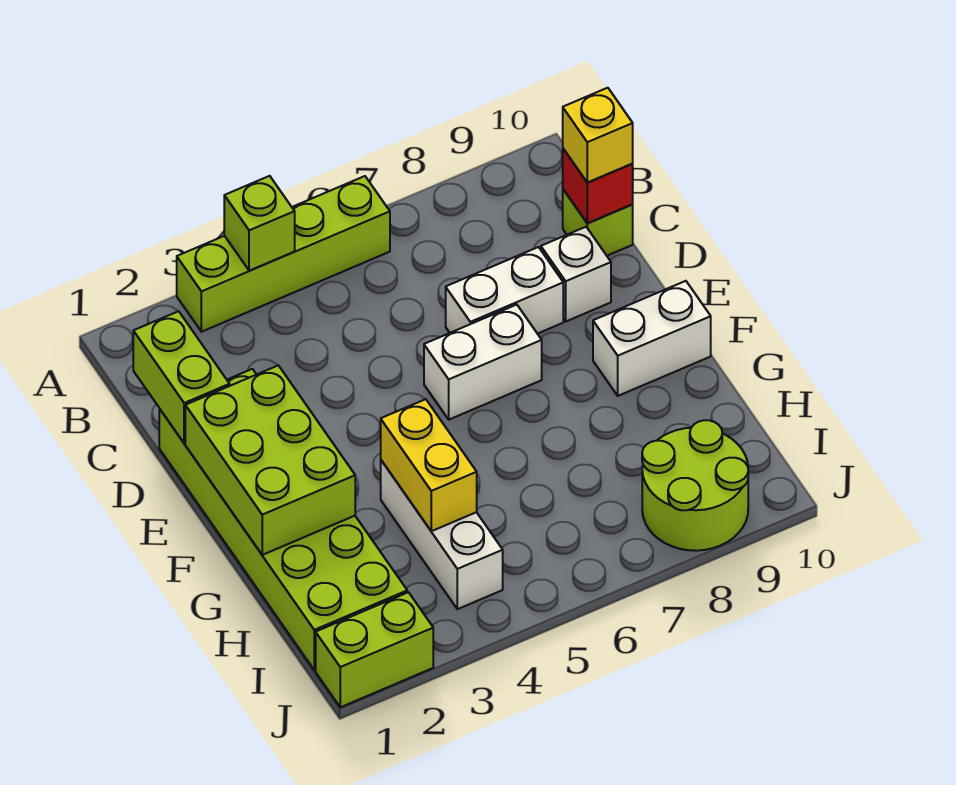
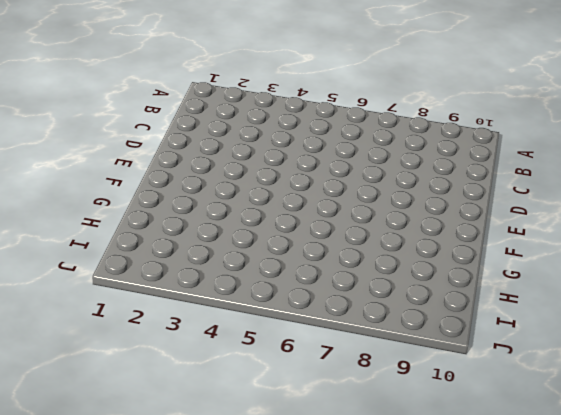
none -> lime brick A3:A6 level 1
none -> lime brick C10 level 1
none -> lime brick D1:I2 level 1

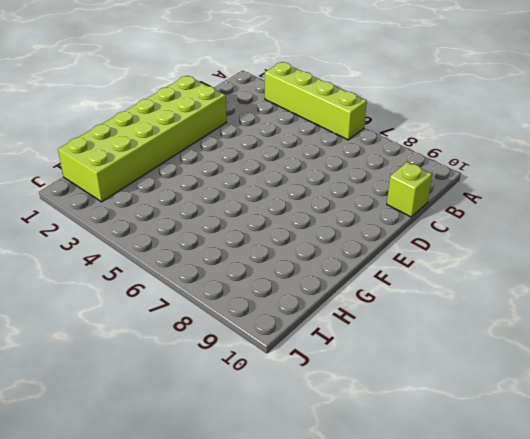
none -> white brick D7:D8 level 1
none -> white brick D9 level 1
none -> white brick E6:E7 level 1

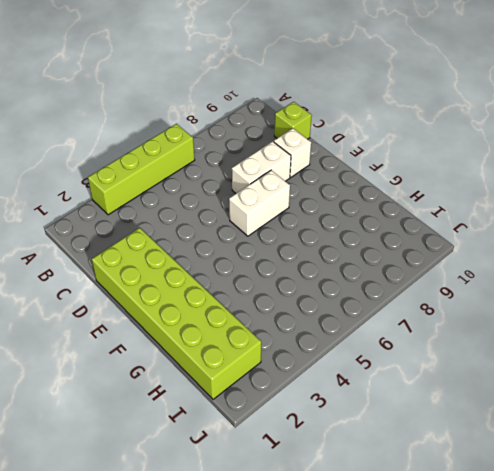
none -> white brick F9:F10 level 1
none -> white brick G4:I4 level 1
none -> lime round brick I8:J9 level 1

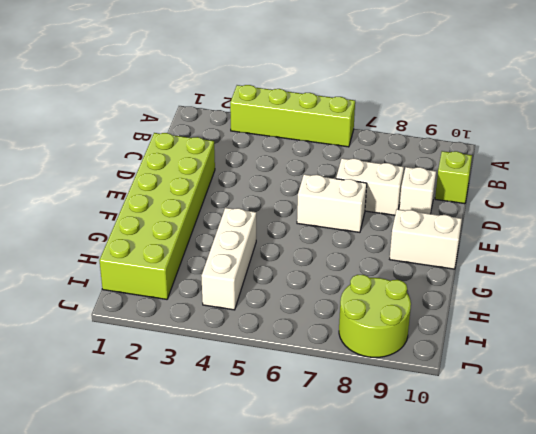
none -> lime brick J1:J2 level 1
none -> lime brick A4 level 2
none -> lime brick C1:D1 level 2

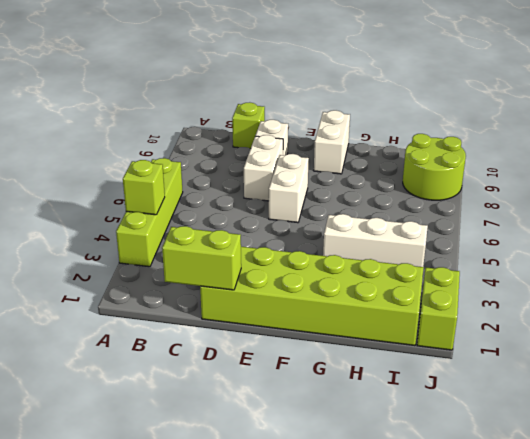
none -> red brick C10 level 2
none -> lime brick E1:G2 level 2
none -> yellow brick G4:H4 level 2

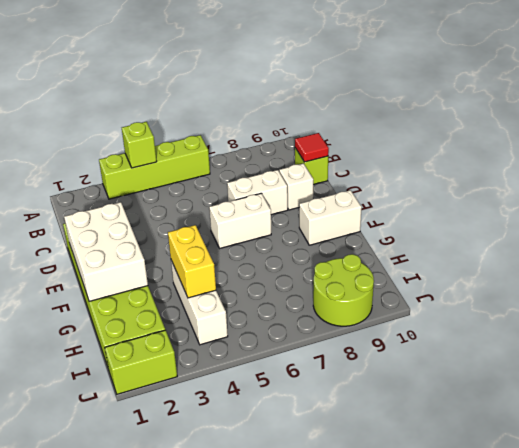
red tile C10 level 2 -> red brick C10 level 2
white brick E1:G2 level 2 -> lime brick E1:G2 level 2
none -> lime brick C1:D1 level 2
none -> yellow brick C10 level 3

